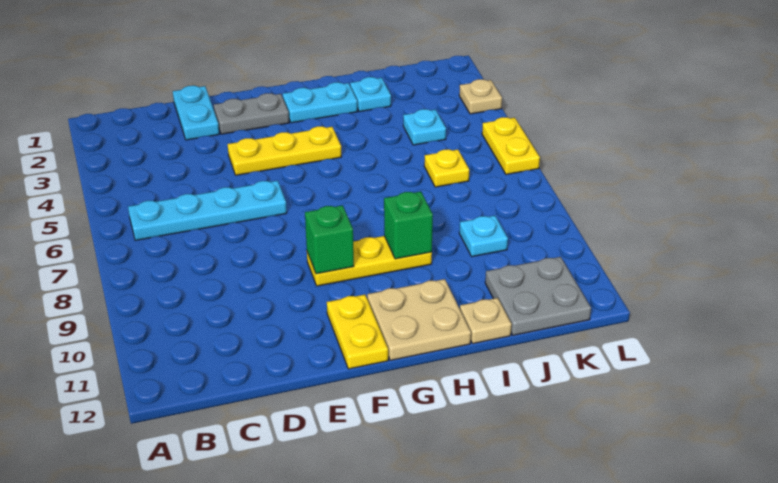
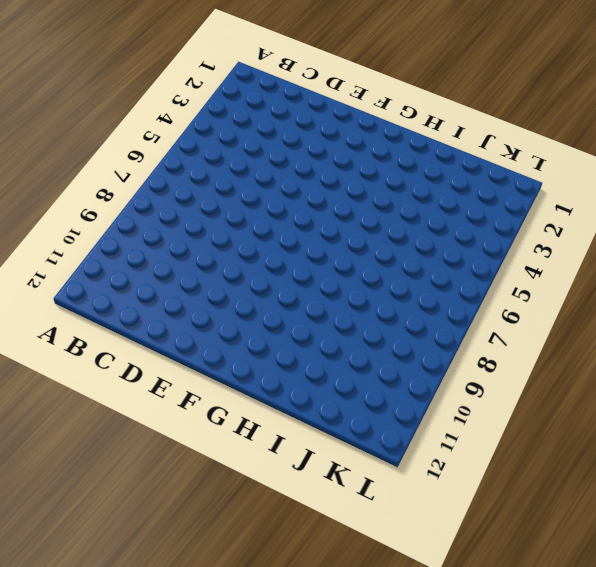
none -> cyan plate B6:E6 level 1
none -> cyan plate D1:D2 level 1
none -> grey plate E2:F2 level 1

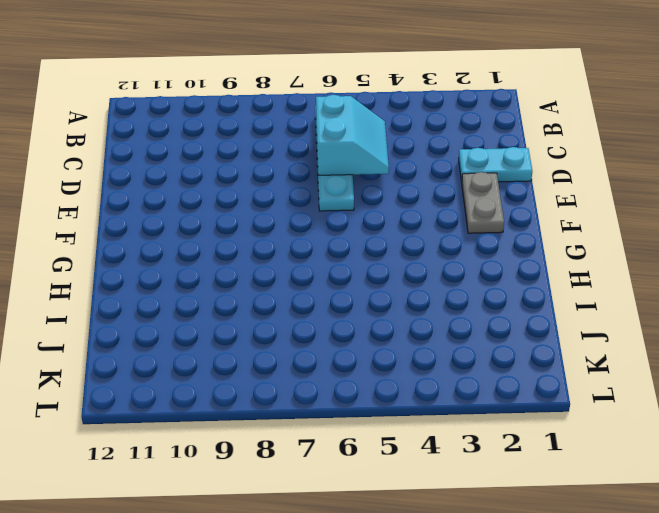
cyan slope C5:D6 level 2 top 6 -> none
none -> yellow plate E4:G4 level 1
none -> yellow plate F9:H9 level 1
none -> yellow plate F11:F12 level 1

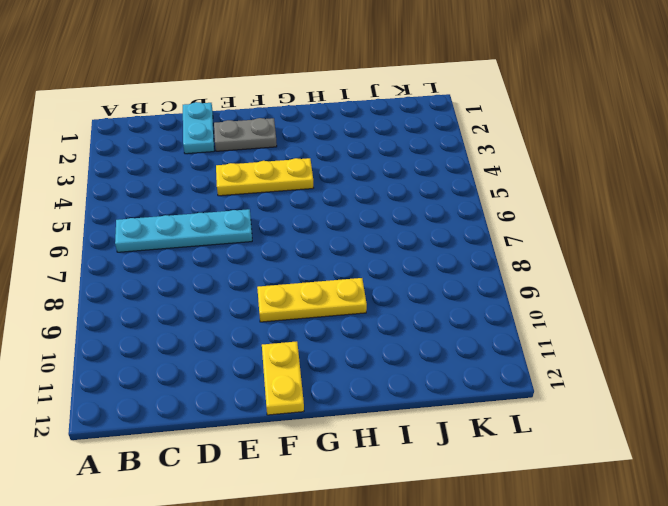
none -> cyan plate G2:H2 level 1
none -> tan plate G11:H12 level 1
none -> cyan plate I2 level 1

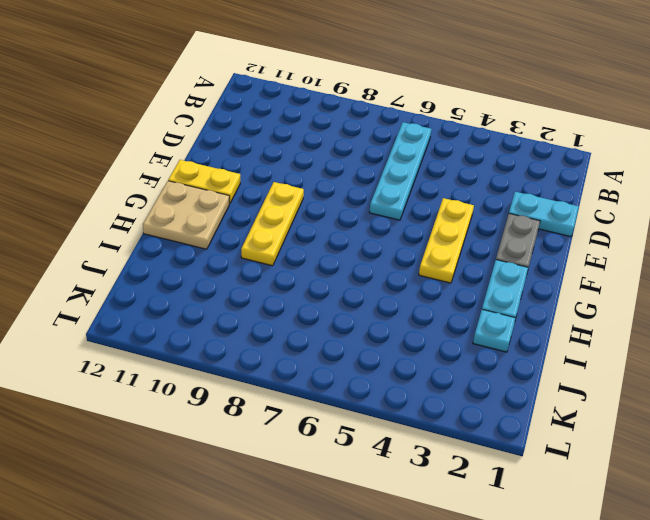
none -> tan plate I12 level 1
none -> cyan plate J4 level 1
none -> yellow plate J6 level 1

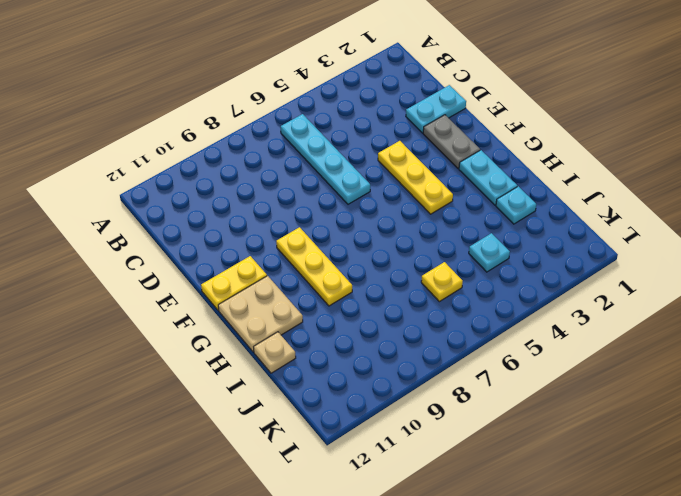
none -> cyan plate J9 level 1
none -> grey plate J11:K12 level 1
none -> tan plate L3 level 1

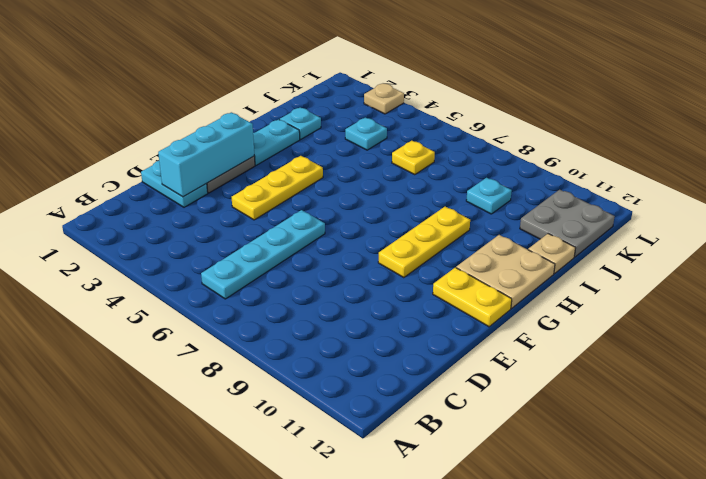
cyan brick D2:F2 level 2 -> none
none -> yellow plate L5:L6 level 1
none -> green brick F9 level 2
none -> green brick H9 level 2

